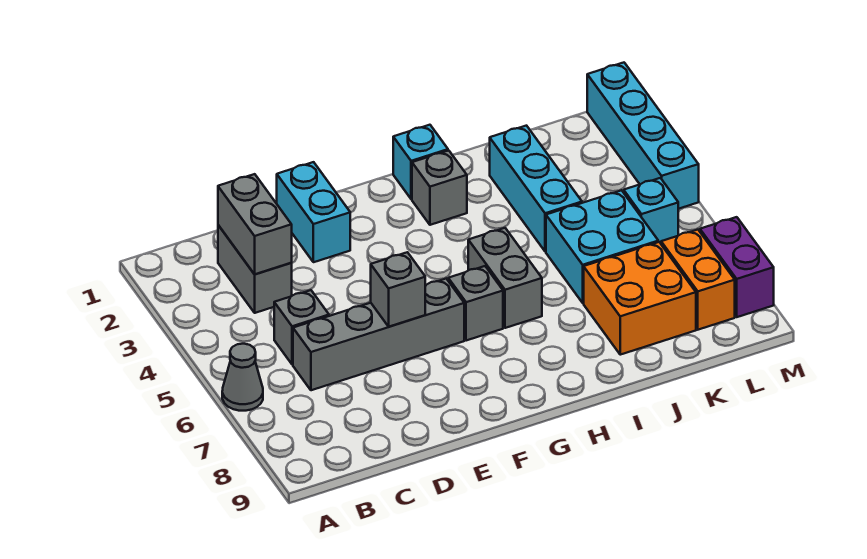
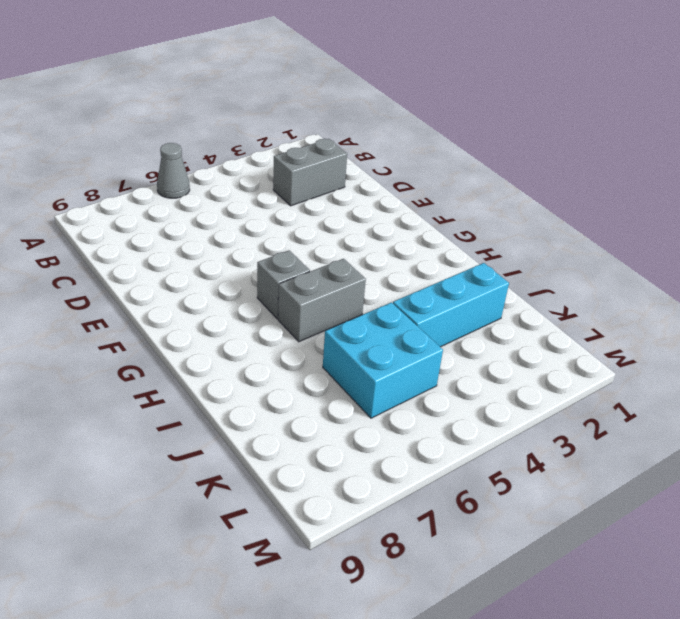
none -> grey brick C5 level 1
none -> grey brick C6:F6 level 1
none -> cyan brick E1:E2 level 1

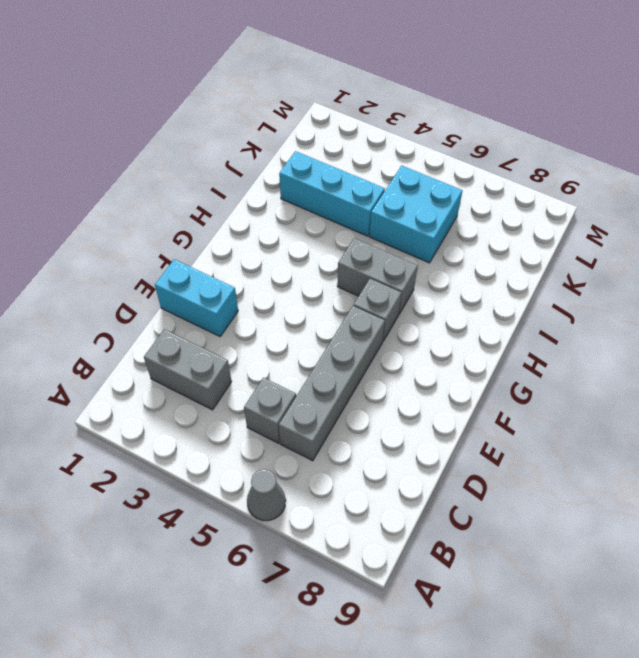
none -> cyan brick H1 level 1
none -> grey brick H2 level 1
none -> orange brick J7:K8 level 1

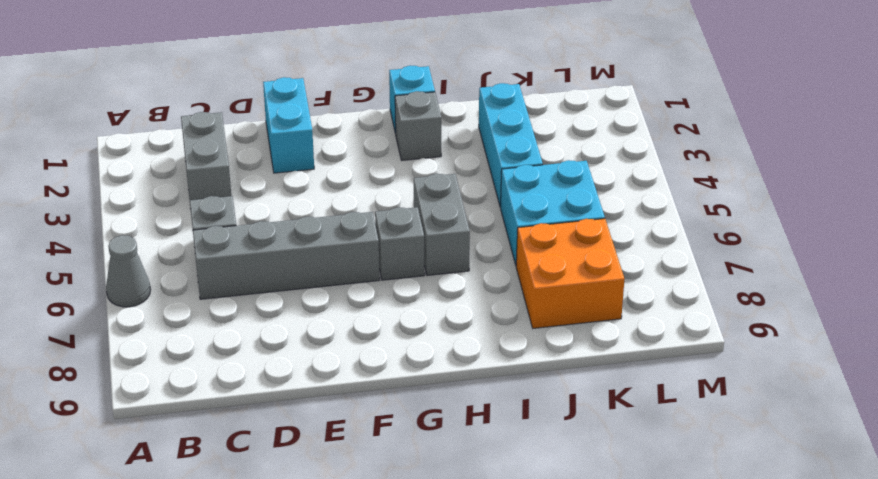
none -> cyan brick L5 level 1
none -> orange brick L7:L8 level 1
none -> cyan brick M1:M4 level 1

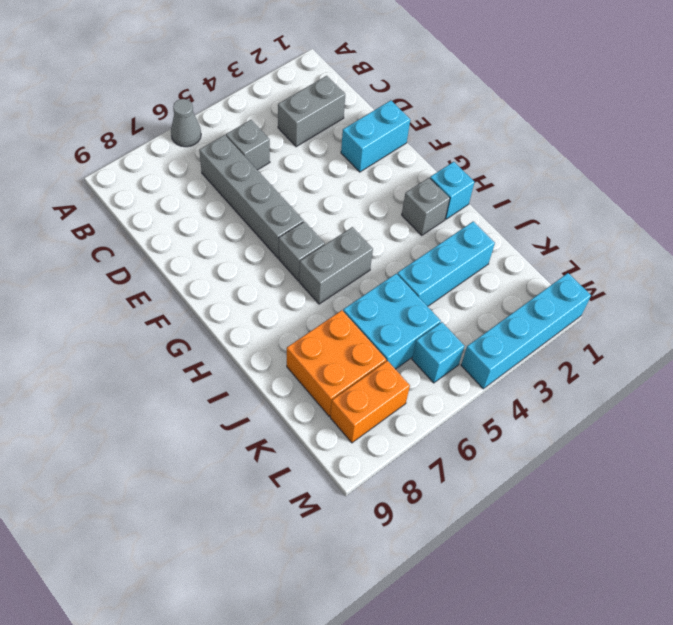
none -> purple brick M7:M8 level 1
none -> grey brick C2:C3 level 2
none -> grey brick E6 level 2

